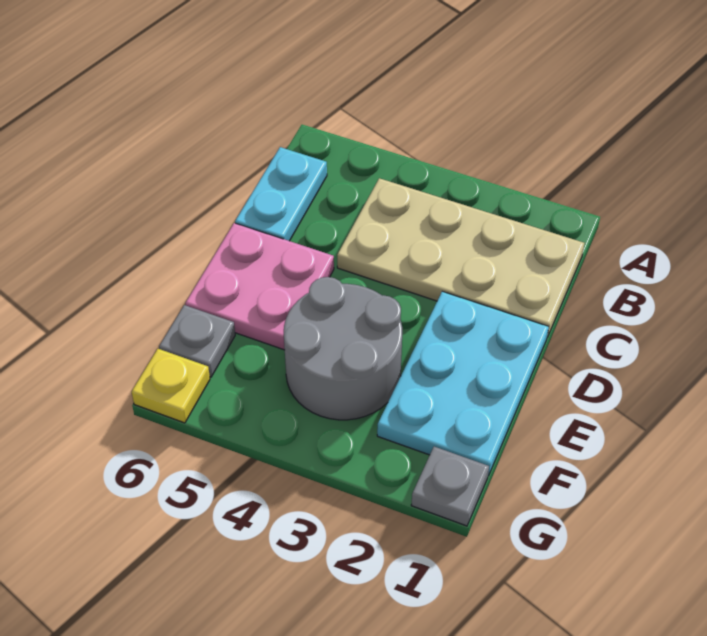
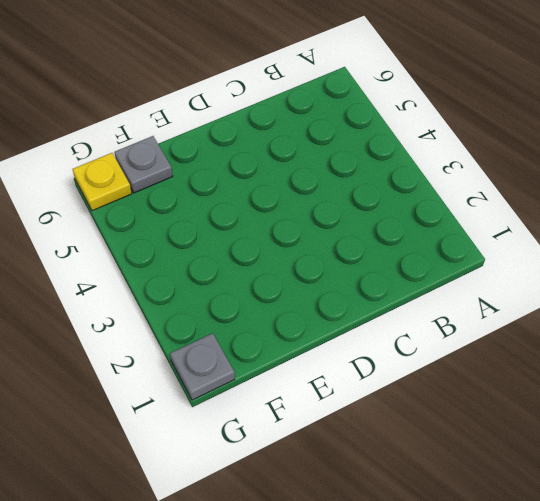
none -> tan plate B1:C4 level 1
none -> cyan plate B6:C6 level 1

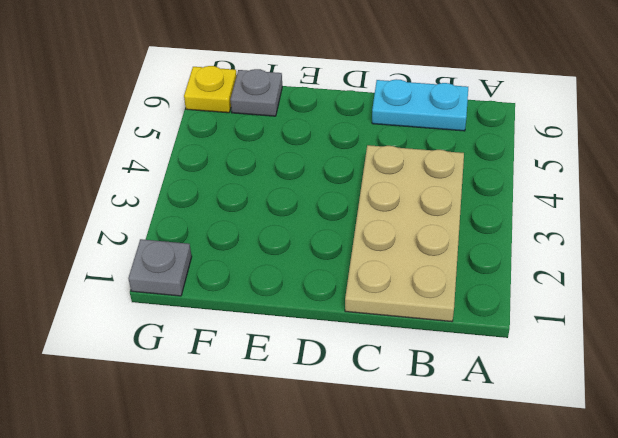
none -> cyan plate D1:F2 level 1
none -> pink plate D5:E6 level 1

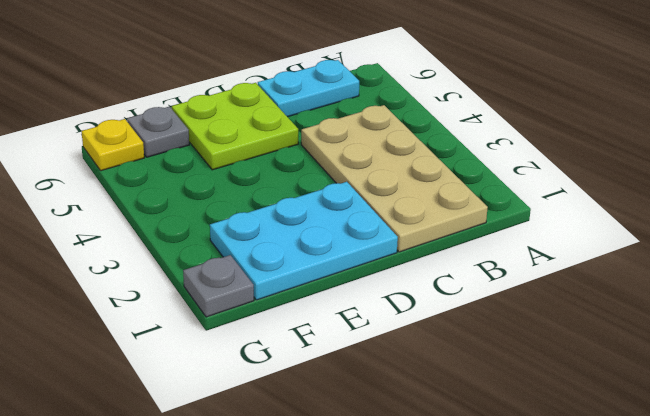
lime plate D5:E6 level 1 -> pink plate D5:E6 level 1
none -> grey round brick E3:F4 level 1

